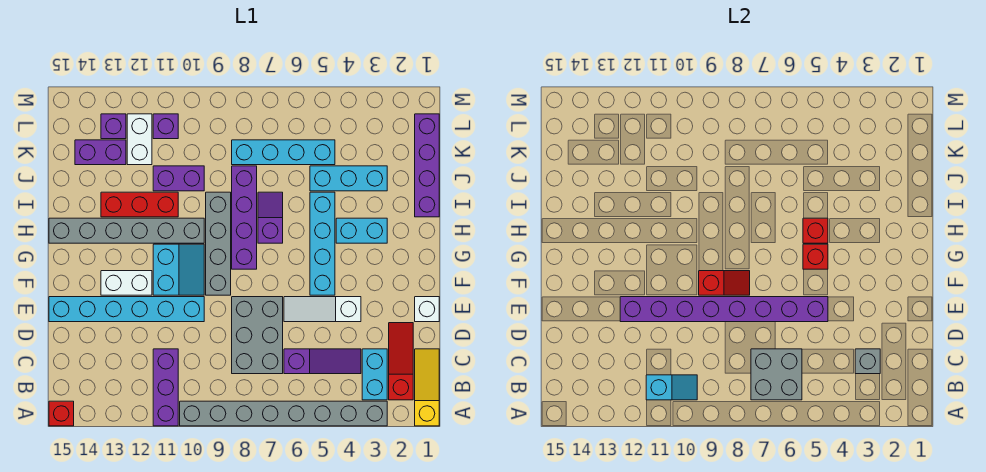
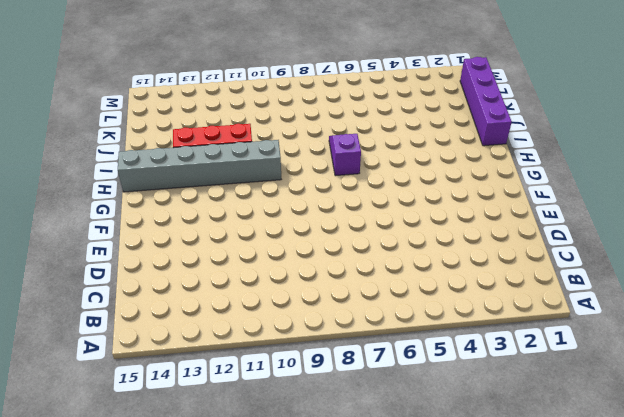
none -> yellow slope A1:C1 level 1 top A
none -> grey brick A3:A10 level 1
none -> purple brick A11:C11 level 1
none -> red brick A15 level 1

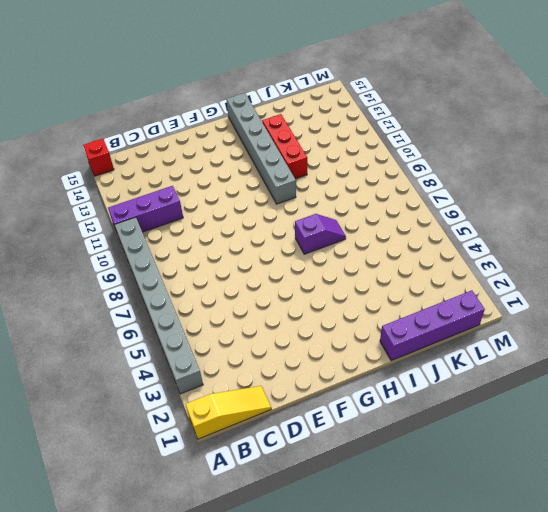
none -> red slope B2:D2 level 1 top B
none -> cyan brick B3:C3 level 1
none -> purple slope C4:C6 level 1 top 6
none -> grey brick C7:E8 level 1

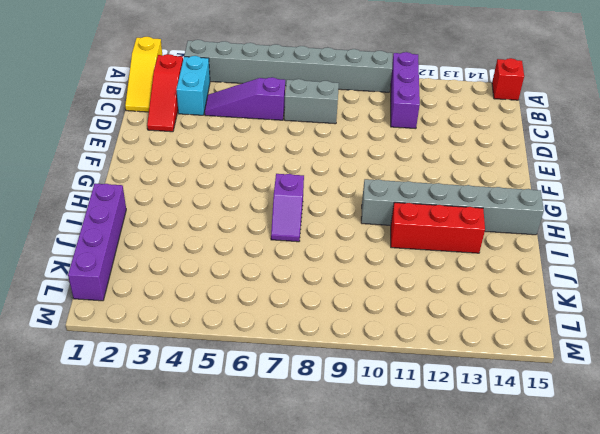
grey brick C7:C8 level 1 -> grey brick C7:E8 level 1
none -> white brick E1 level 1
none -> white slope E4:E6 level 1 top 4
none -> cyan brick E10:E15 level 1
none -> cyan brick F5:I5 level 1

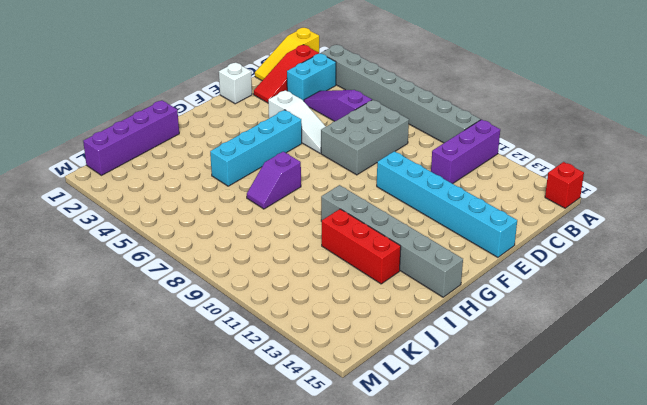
none -> grey brick F9:I9 level 1
none -> cyan slope F10:G11 level 1 top 11
none -> white brick F12:F13 level 1
none -> purple brick G8:J8 level 1

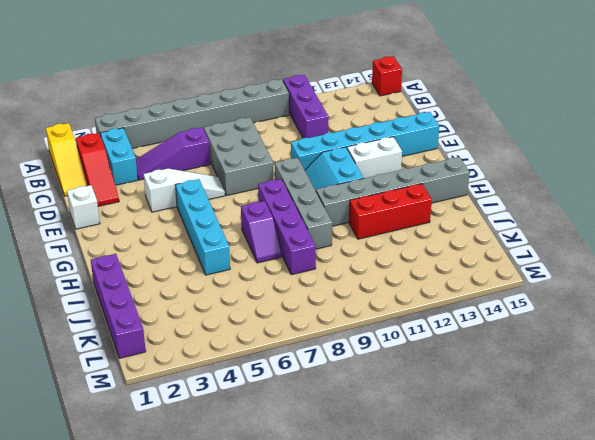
none -> cyan brick H3:H4 level 1
none -> cyan brick J3:J5 level 1
none -> purple brick J10:J11 level 1
none -> cyan brick K5:K8 level 1

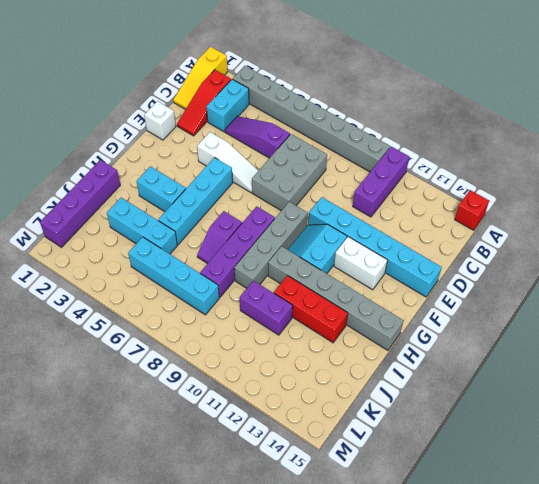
none -> white brick K12:L12 level 1
none -> purple brick K13:K14 level 1
none -> purple brick L11 level 1
none -> purple brick L13 level 1

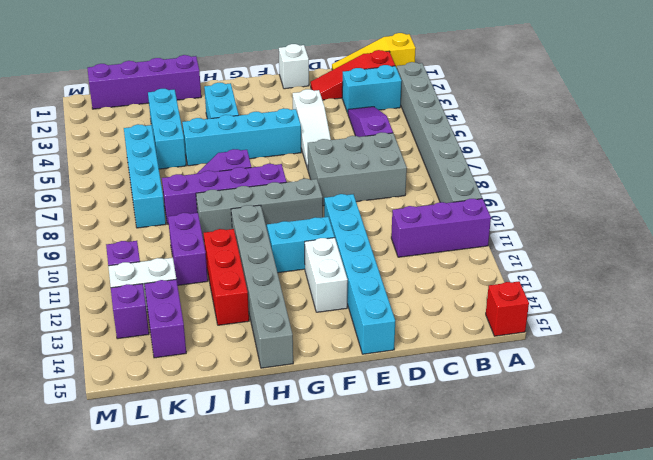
none -> grey brick B6:C7 level 2
none -> cyan slope B10:B11 level 2 top 11
none -> grey brick C3 level 2
none -> purple brick E5:E12 level 2

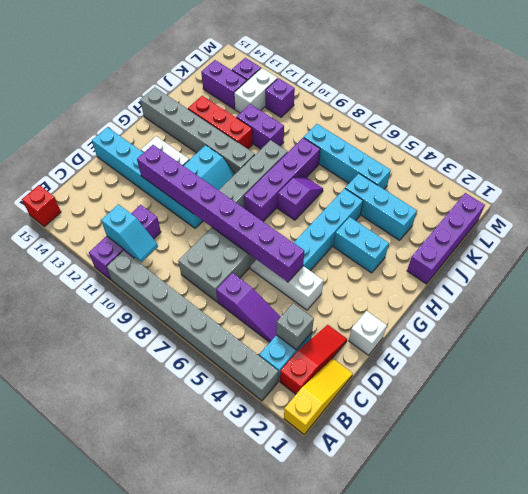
none -> grey brick B6:C7 level 2
none -> red slope F8:F9 level 2 top 9
none -> red brick G5 level 2
none -> red brick H5 level 2

